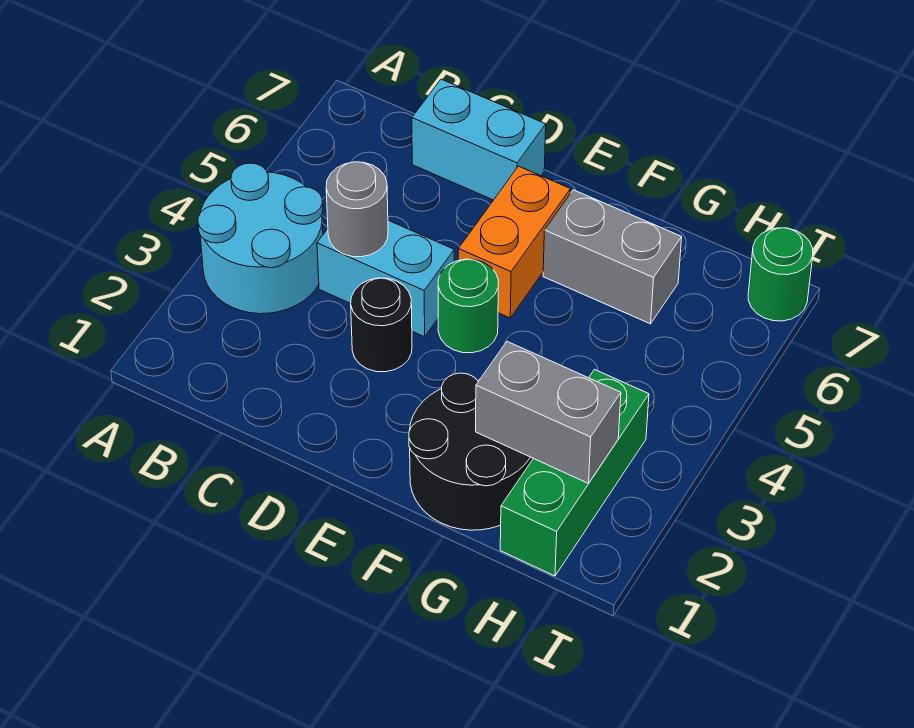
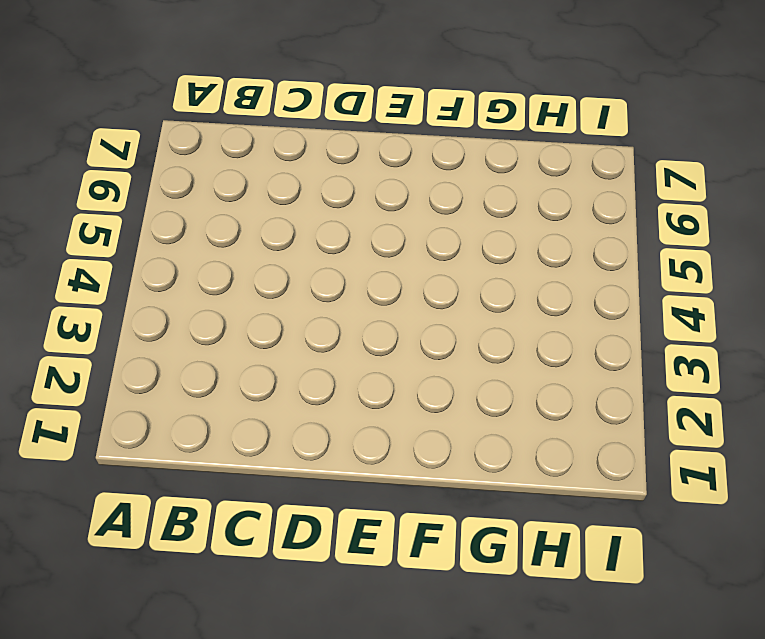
none -> cyan round brick A3:B4 level 1
none -> cyan brick C4:D4 level 1
none -> cyan brick C7:D7 level 1

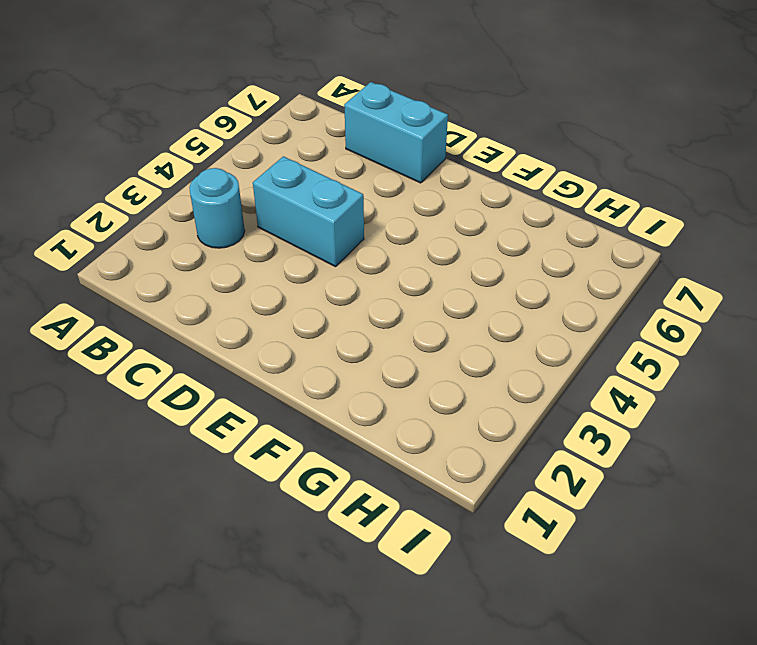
cyan round brick B3 level 1 -> cyan round brick A3:B4 level 1
none -> black round brick D3 level 1
none -> green round brick E4 level 1
none -> orange brick E5:E6 level 1

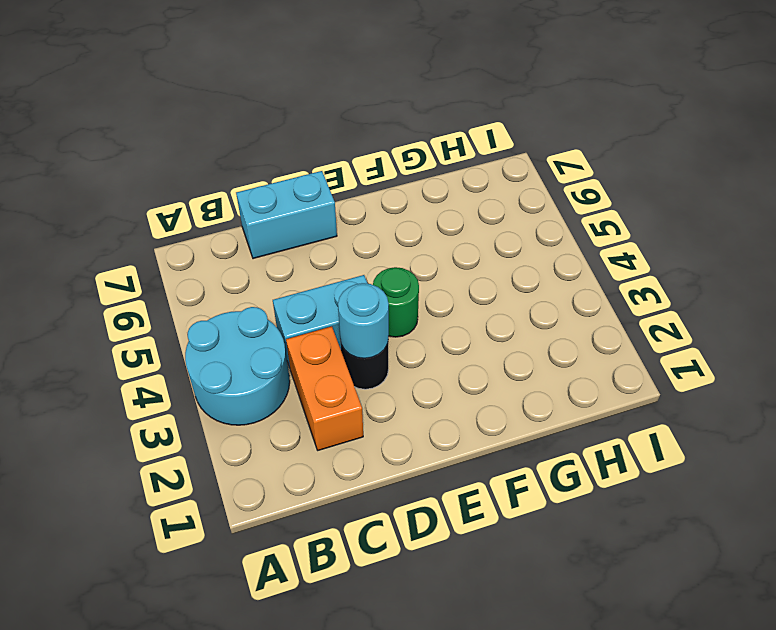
orange brick C2:C3 level 1 -> orange brick E5:E6 level 1
cyan round brick D3 level 2 -> none
none -> black round brick F1:G2 level 1
none -> grey brick F6:G6 level 1
none -> green brick H1:H3 level 1

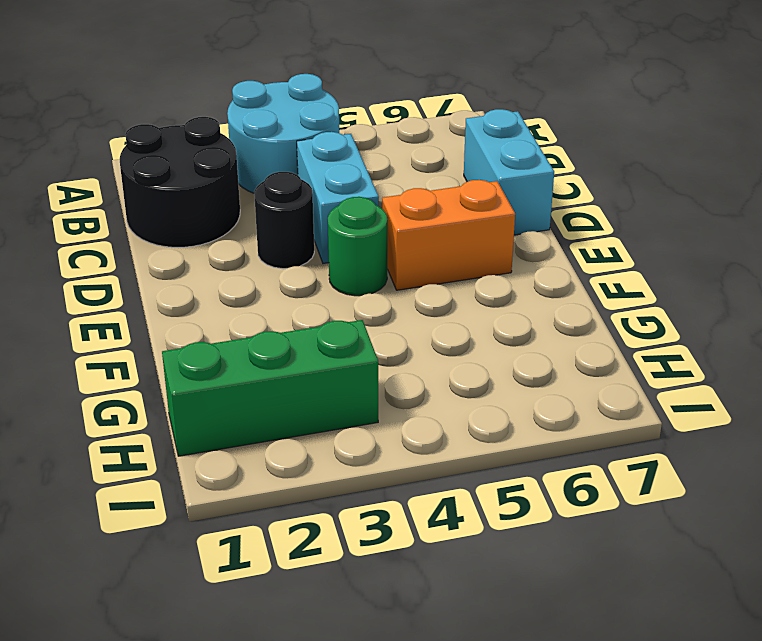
black round brick B1:C2 level 1 -> black round brick F1:G2 level 1
none -> grey brick F6:G6 level 1
none -> green round brick I7 level 1
none -> grey round brick C4 level 2

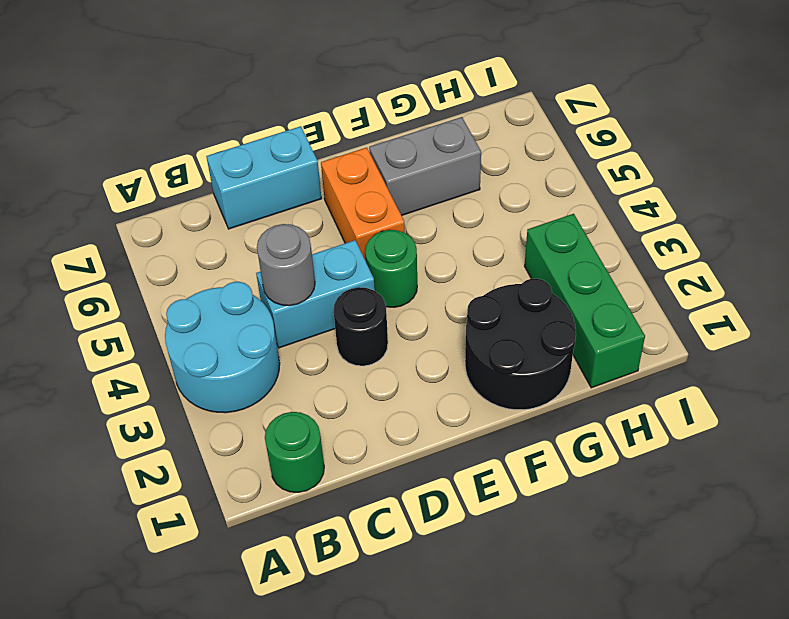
green round brick B1 level 1 -> green round brick I7 level 1
none -> grey brick G2:H2 level 2

